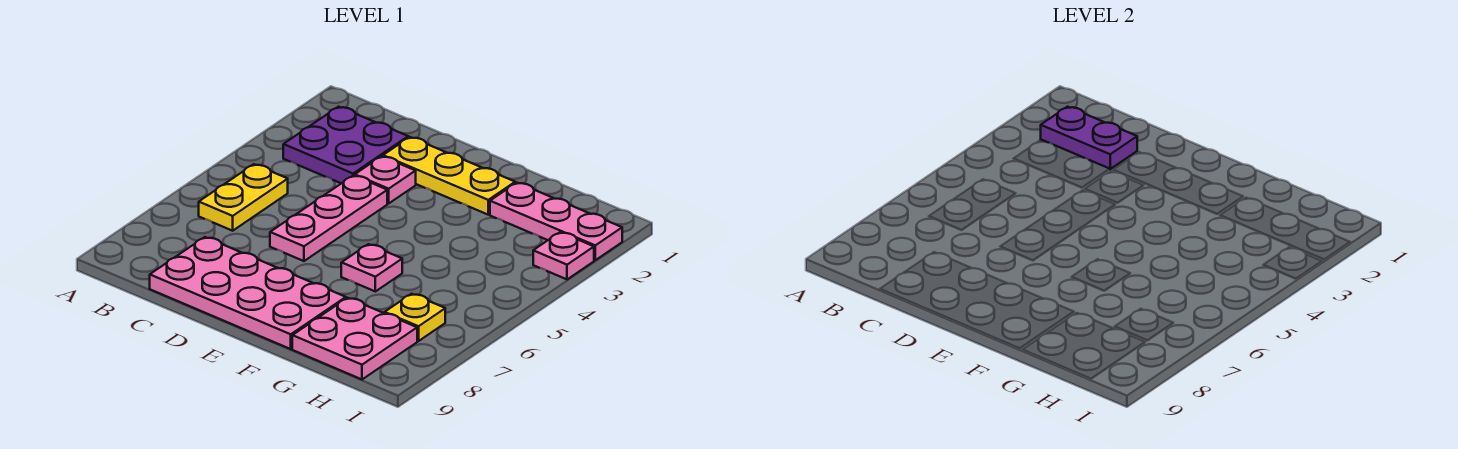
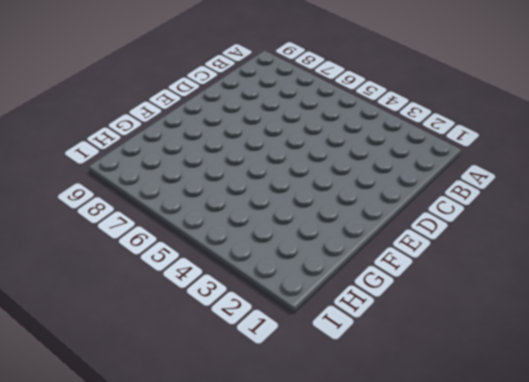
none -> purple plate B2:C3 level 1
none -> yellow plate B5:B6 level 1
none -> pink plate C8:F9 level 1

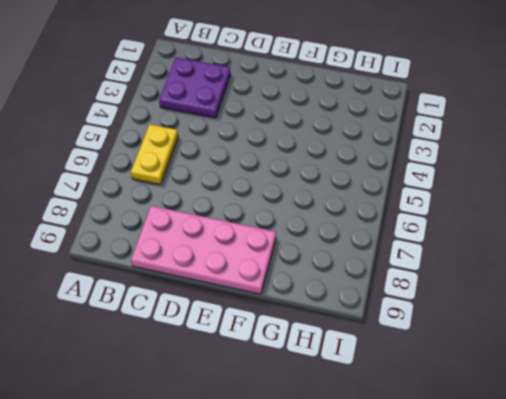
none -> yellow plate D2:F2 level 1
none -> pink plate D3 level 1
none -> pink plate D4:D6 level 1

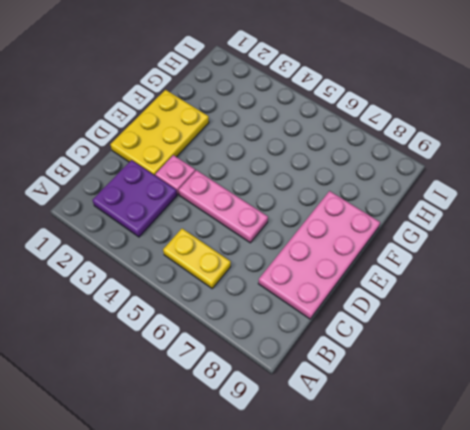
yellow plate D1:F2 level 1 -> yellow plate D2:F2 level 1
none -> pink plate F6 level 1
none -> pink plate G2:I2 level 1
none -> pink plate G8:H9 level 1

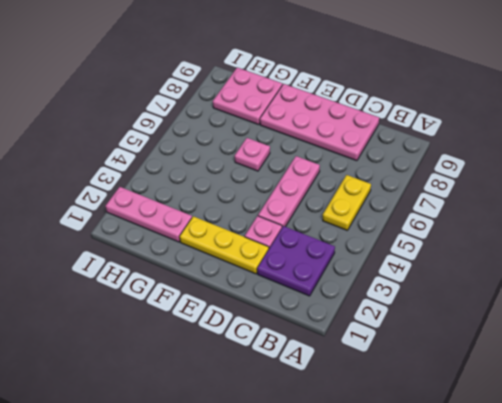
none -> yellow plate H7 level 1
none -> pink plate I3 level 1
none -> purple plate B2:C2 level 2

